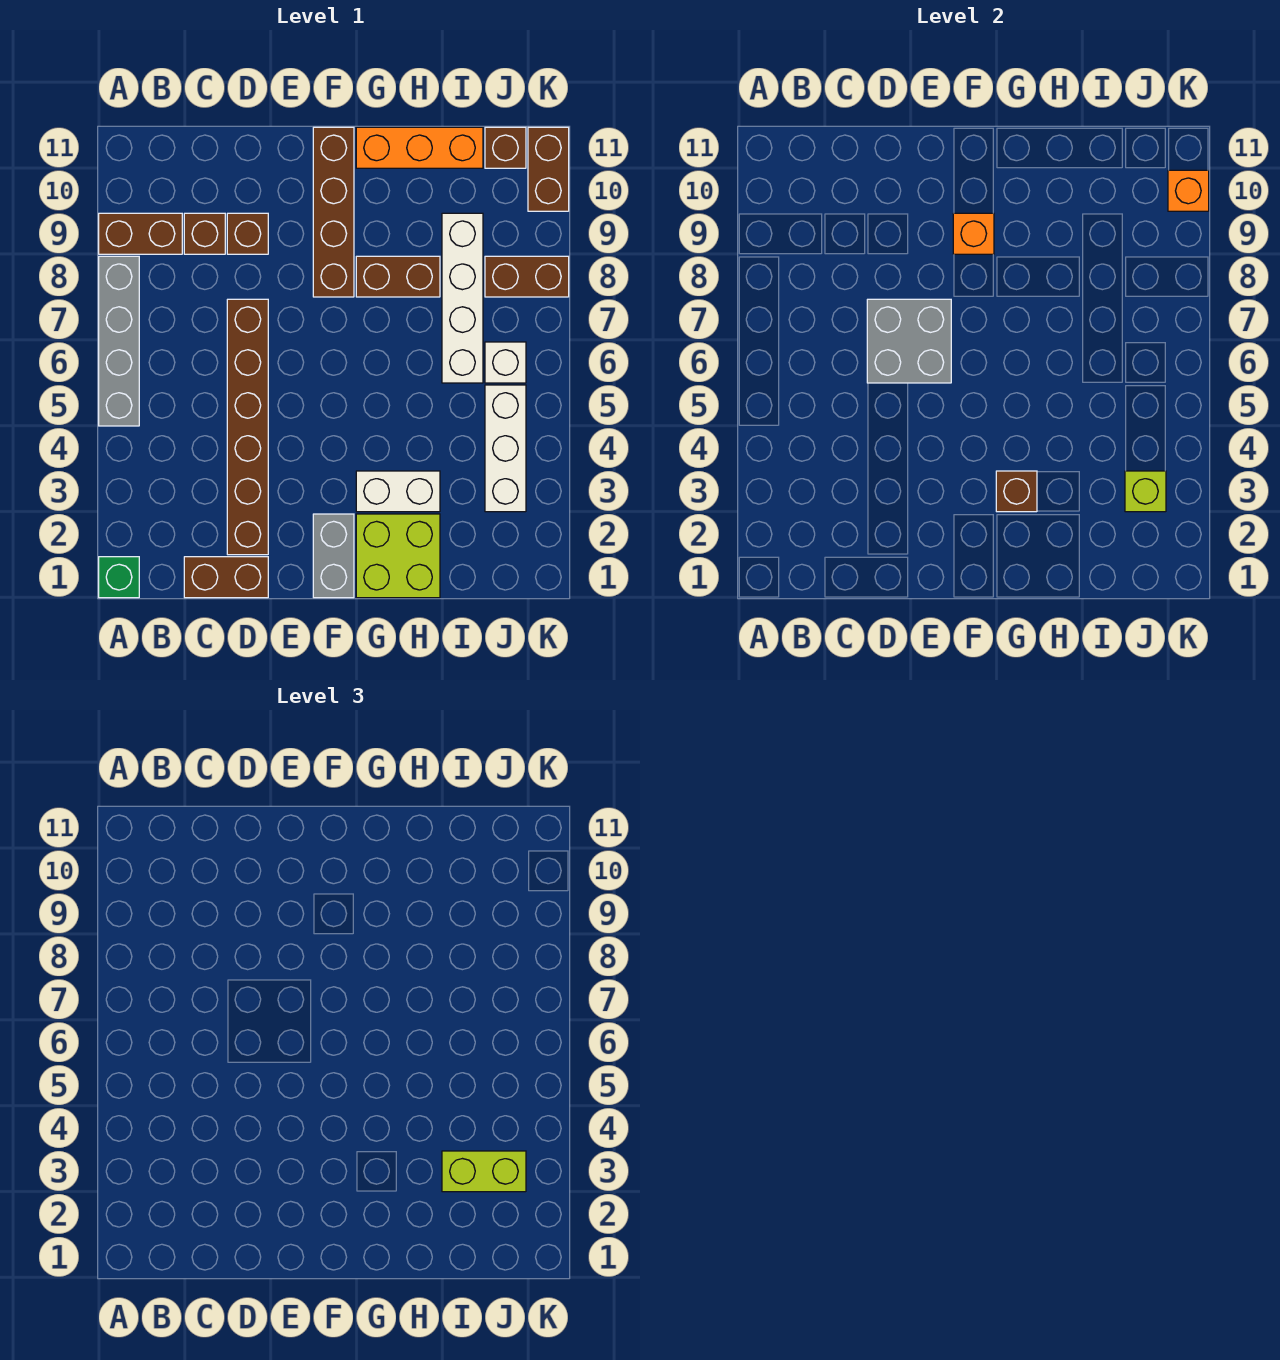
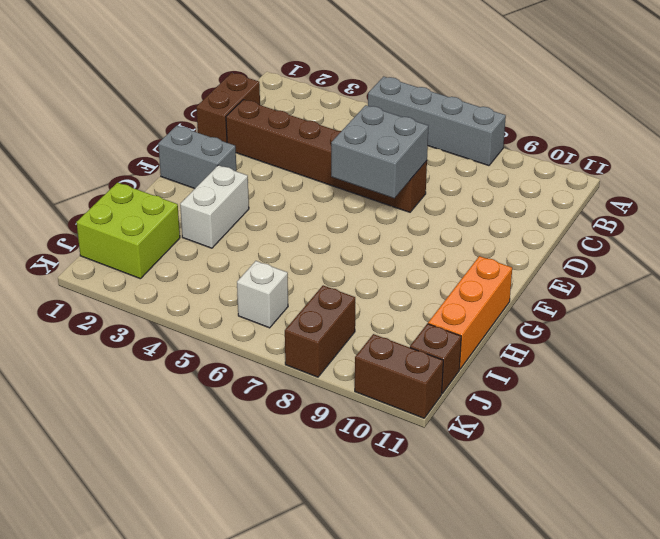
lime brick I1:J2 level 1 -> lime brick G1:H2 level 1
none -> green brick A1 level 1
none -> brown brick A9:B9 level 1
none -> brown brick C9 level 1

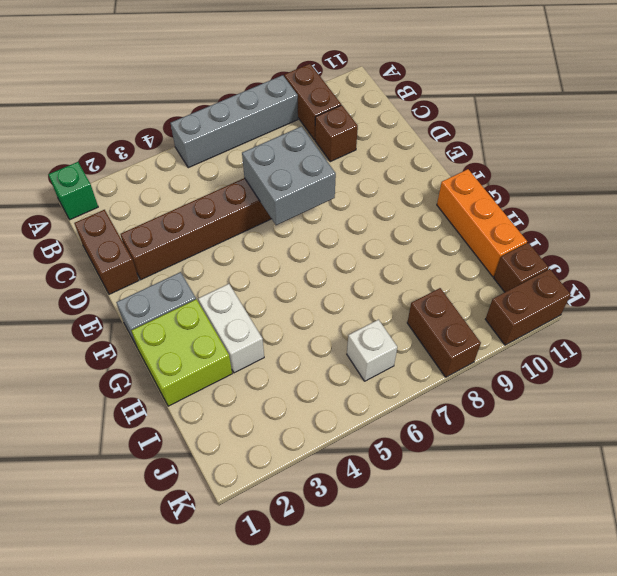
none -> brown brick D9 level 1
none -> brown brick F8:F11 level 1
none -> brown brick G8:H8 level 1

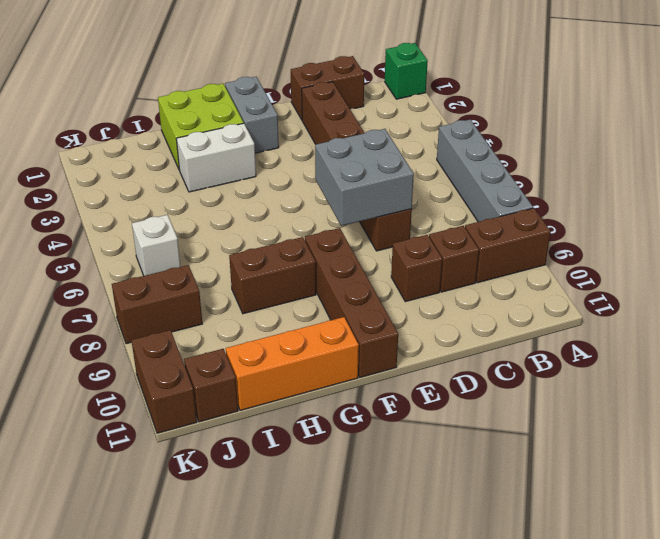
none -> white brick I6:I9 level 1
none -> white brick J3:J5 level 1
none -> orange brick F9 level 2

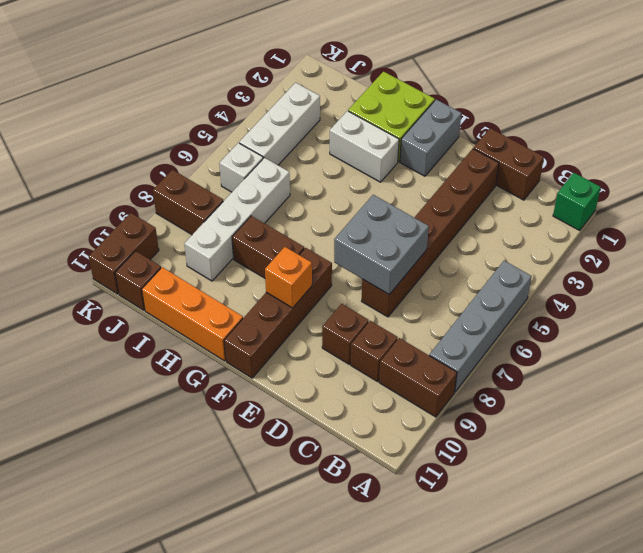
none -> brown brick G3 level 2
none -> lime brick J3 level 2
none -> orange brick K10 level 2

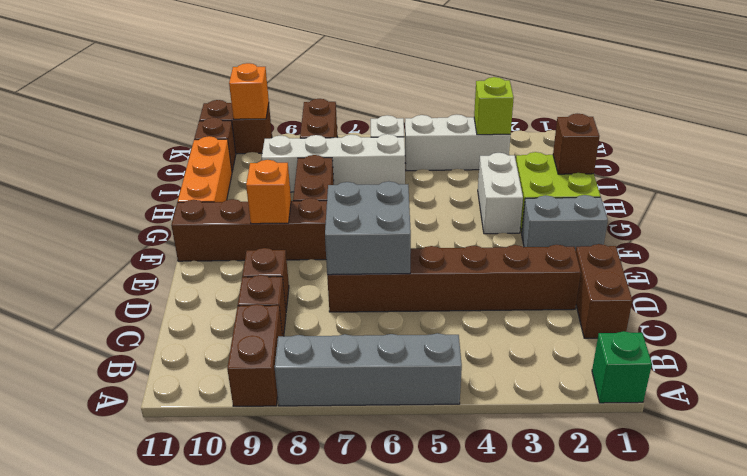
brown brick H1 level 2 -> brown brick G3 level 2
none -> lime brick I3:J3 level 3

